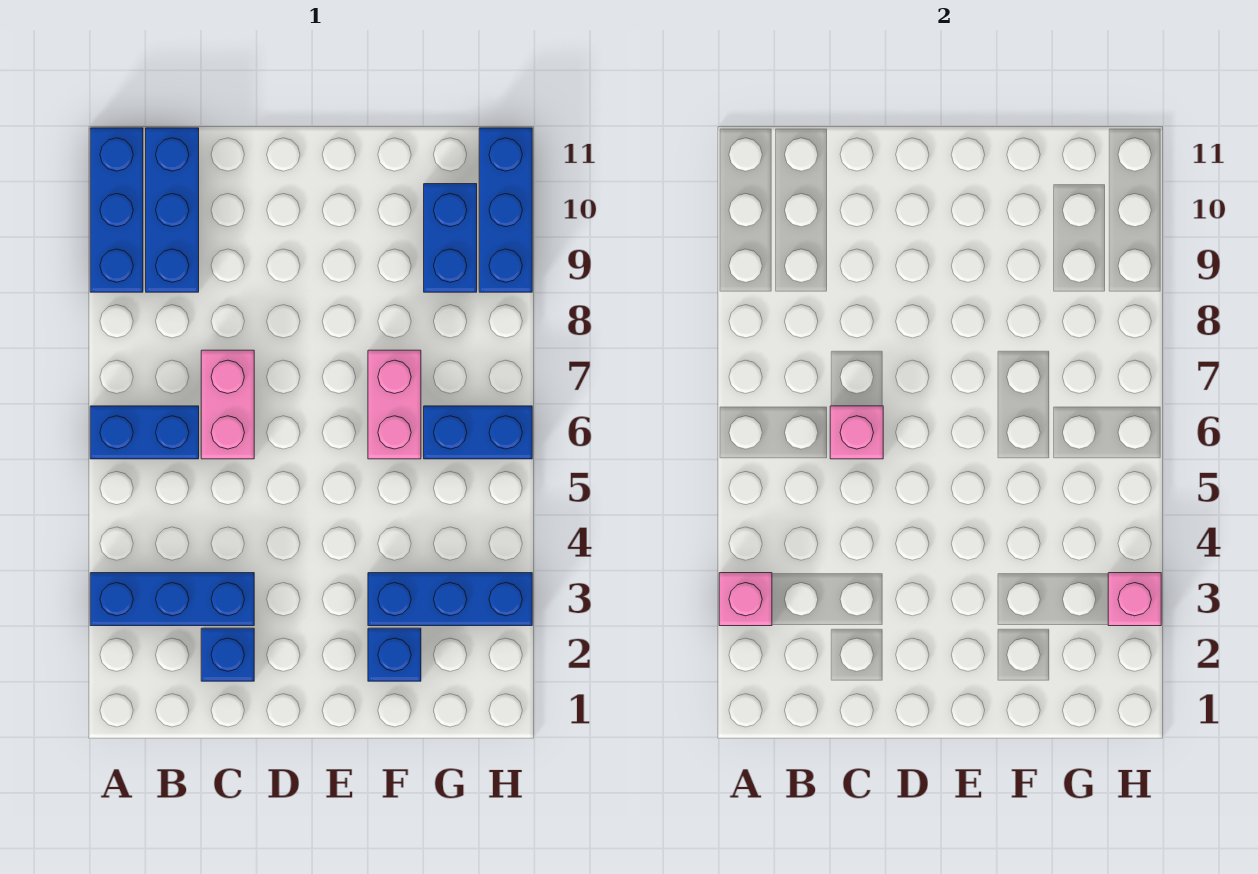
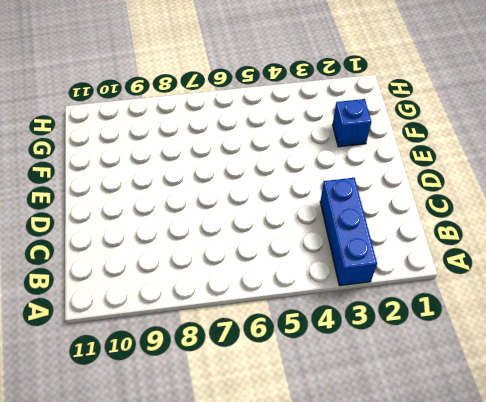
none -> blue brick A6:B6 level 1
none -> blue brick A9:A11 level 1
none -> blue brick B9:B11 level 1

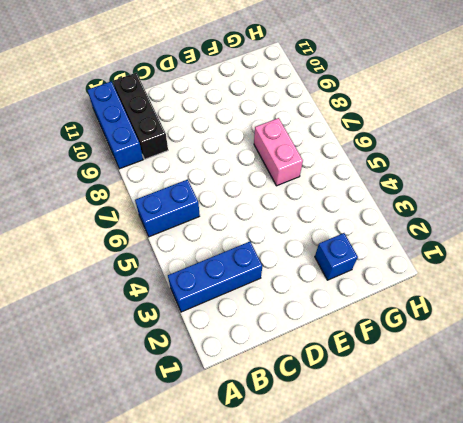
black brick B9:B11 level 1 -> blue brick B9:B11 level 1
none -> blue brick C2 level 1
none -> pink brick C6:C7 level 1
none -> blue brick F3:H3 level 1

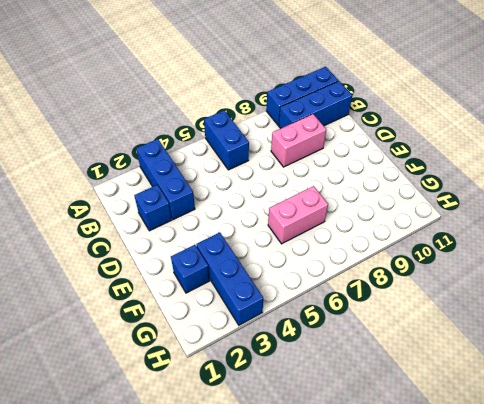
pink brick C8:C9 level 1 -> pink brick C6:C7 level 1
none -> blue brick G6:H6 level 1
none -> blue brick G9:G10 level 1
none -> blue brick H9:H11 level 1

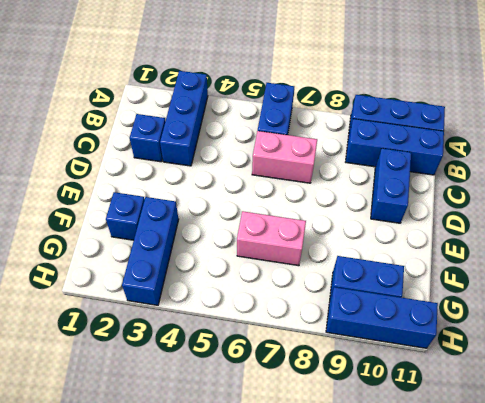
blue brick C10:D10 level 1 -> blue brick G6:H6 level 1
none -> pink brick A3 level 2
none -> pink brick C6 level 2
none -> pink brick H3 level 2

